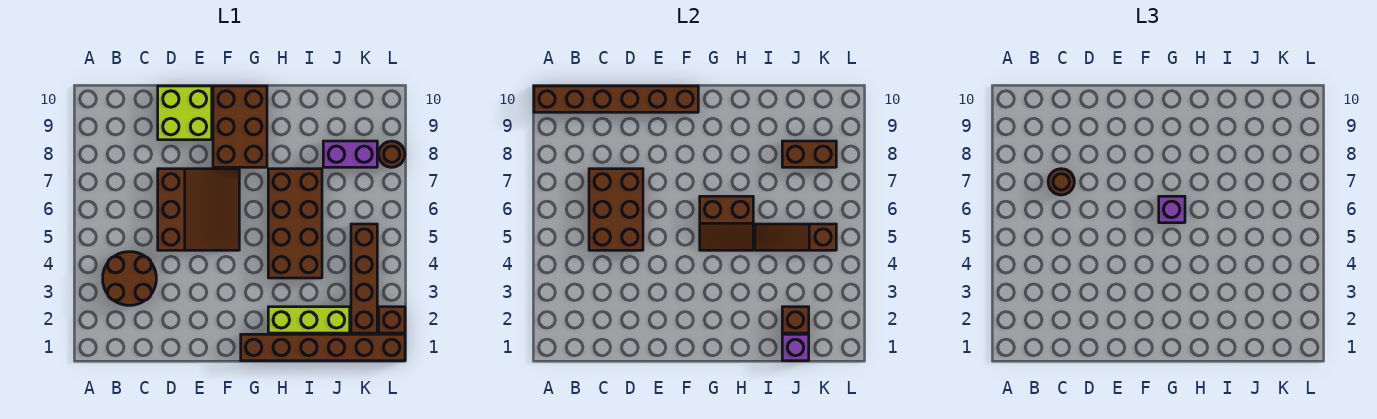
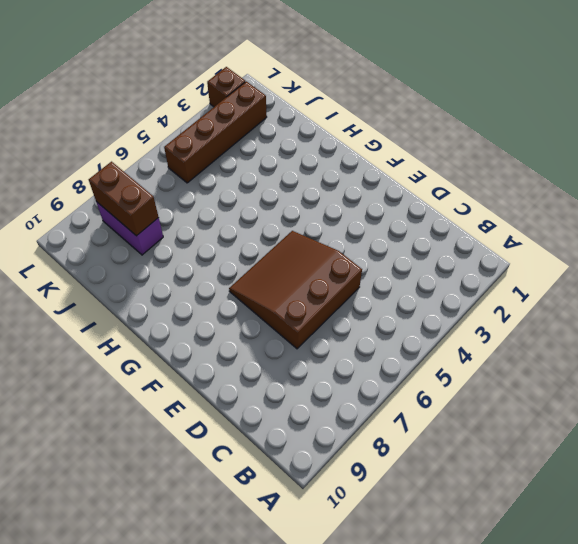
none -> brown round brick B3:C4 level 1
none -> lime brick D9:E10 level 1
none -> brown brick F8:G10 level 1

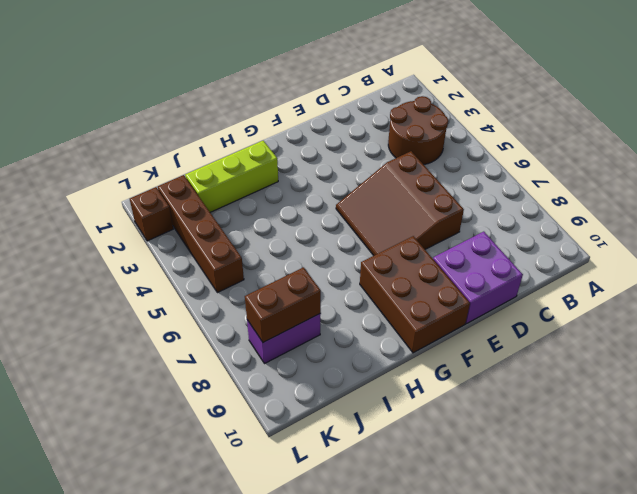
purple brick D9:E10 level 1 -> lime brick D9:E10 level 1
none -> brown brick G1:L1 level 1
none -> brown brick H4:I7 level 1
none -> brown round brick L8 level 1

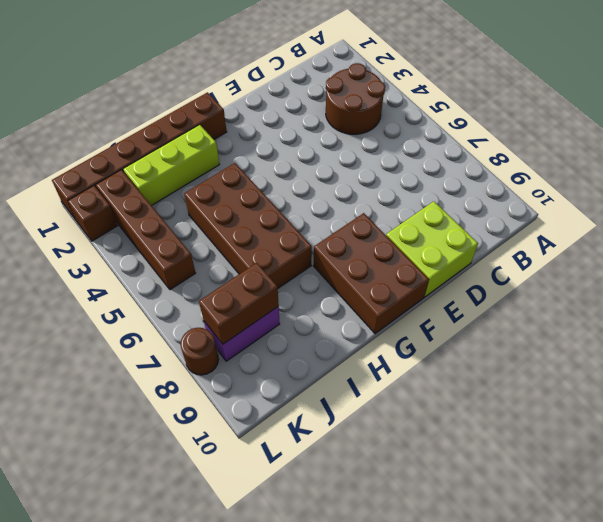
none -> brown slope D5:F7 level 1 top D
none -> brown brick A10:F10 level 2
none -> brown brick C5:D7 level 2

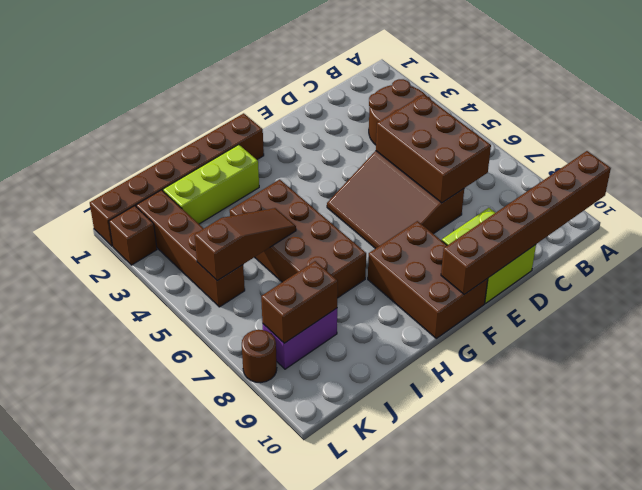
none -> brown slope G5:H6 level 2 top 6
none -> purple brick J1 level 2
none -> brown brick J2 level 2

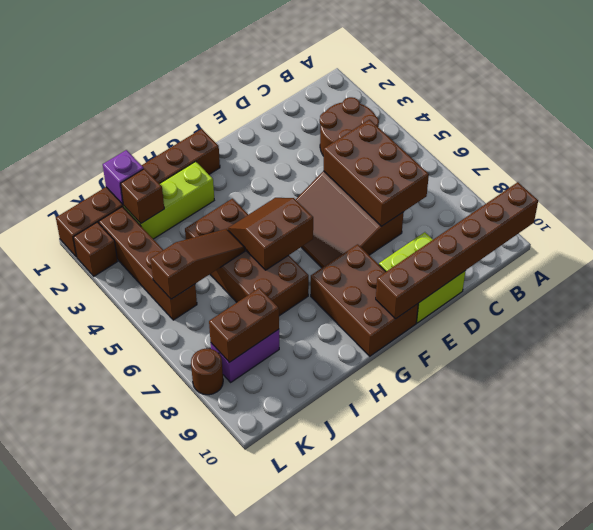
none -> brown round brick C7 level 3
none -> purple brick G6 level 3

